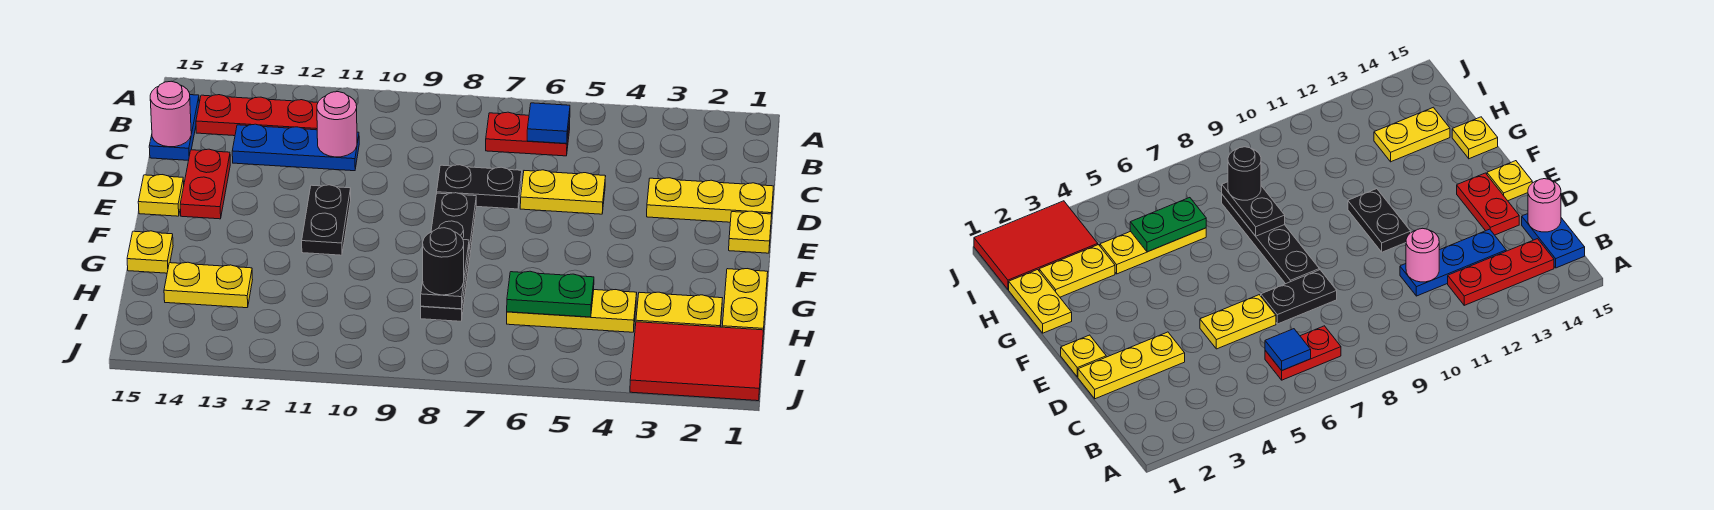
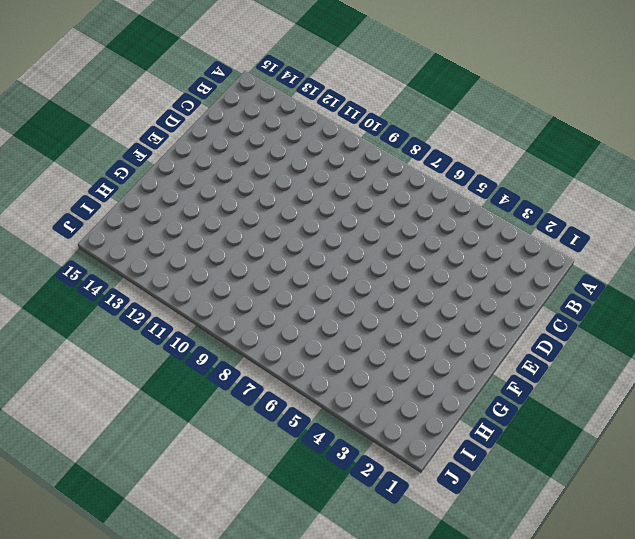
none -> red plate B6:B7 level 1
none -> red plate B12:B14 level 1
none -> blue plate B15:C15 level 1

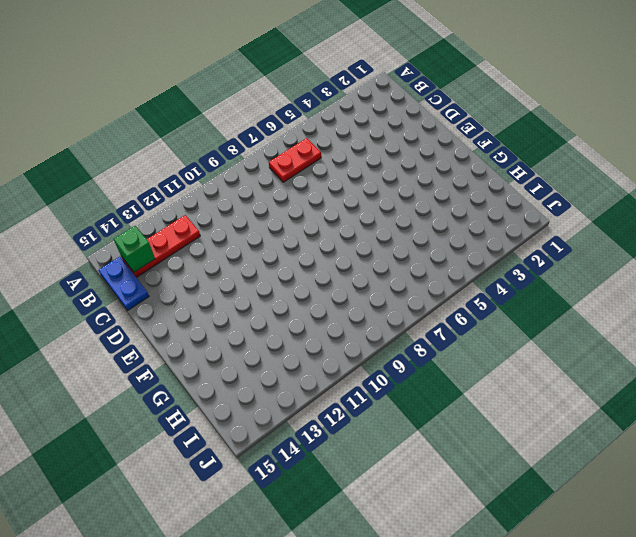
green brick B14 level 2 -> none
none -> blue plate C11:C13 level 1
none -> yellow plate D1:D3 level 1
none -> yellow plate D5:D6 level 1

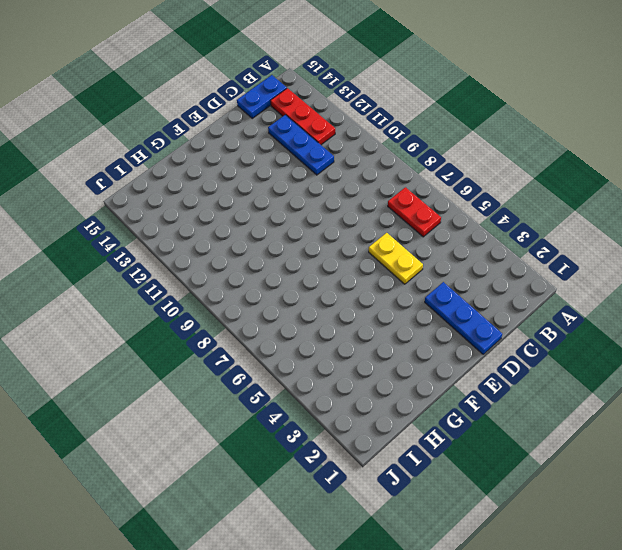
blue plate D1:D3 level 1 -> yellow plate D1:D3 level 1
none -> black plate D7:D8 level 1
none -> red plate D14:E14 level 1
none -> yellow plate E1 level 1

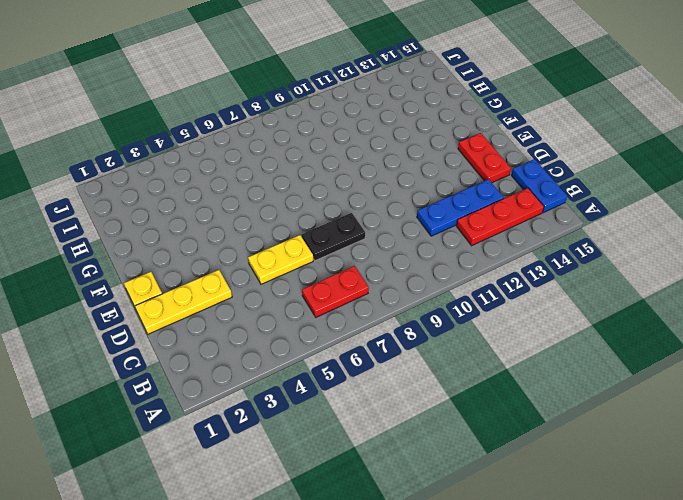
none -> black plate E8:H8 level 1
none -> black plate E11:F11 level 1
none -> yellow plate E15 level 1

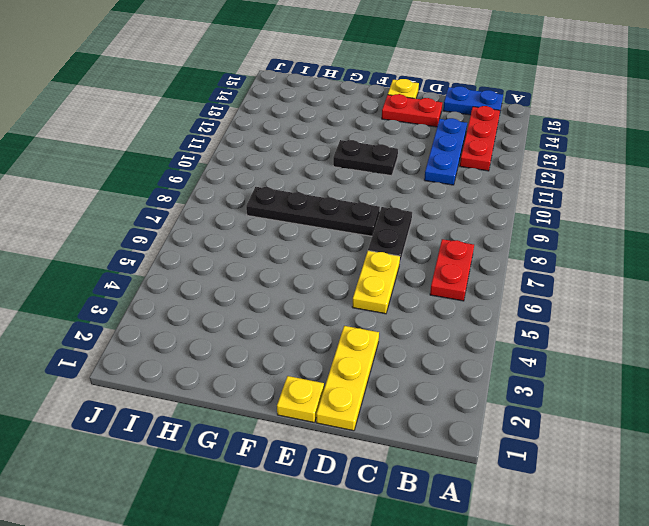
none -> yellow plate G1:H1 level 1
none -> yellow plate G15 level 1
none -> yellow plate H2:H3 level 1

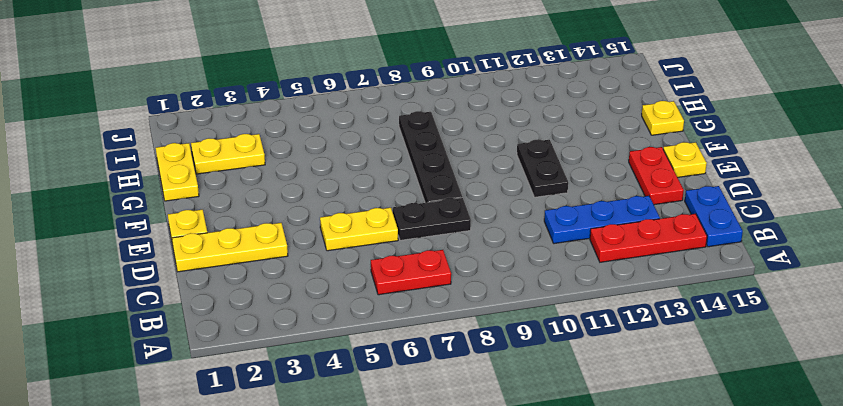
none -> yellow plate H4:H6 level 1
none -> yellow plate H13:H14 level 1
none -> red tile I1:J3 level 1

